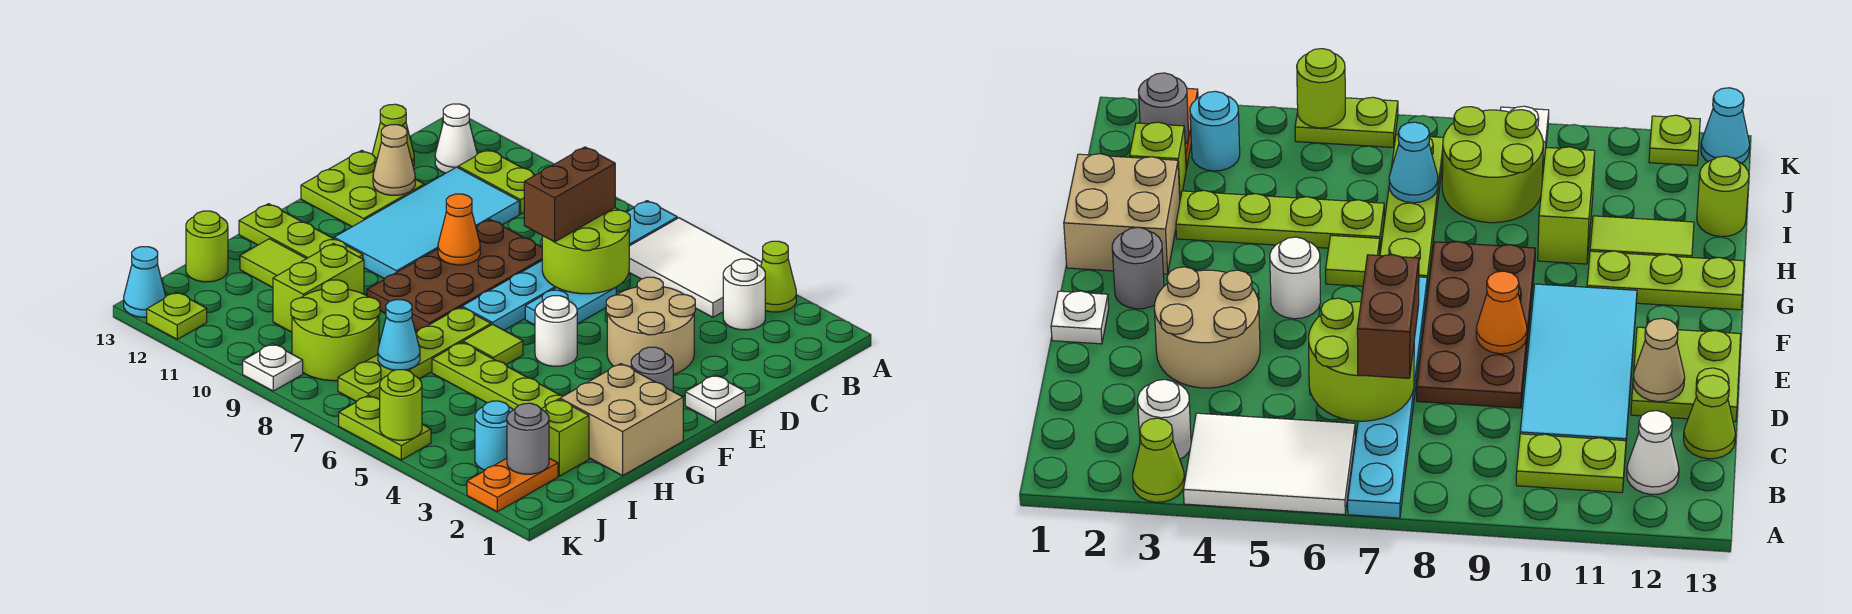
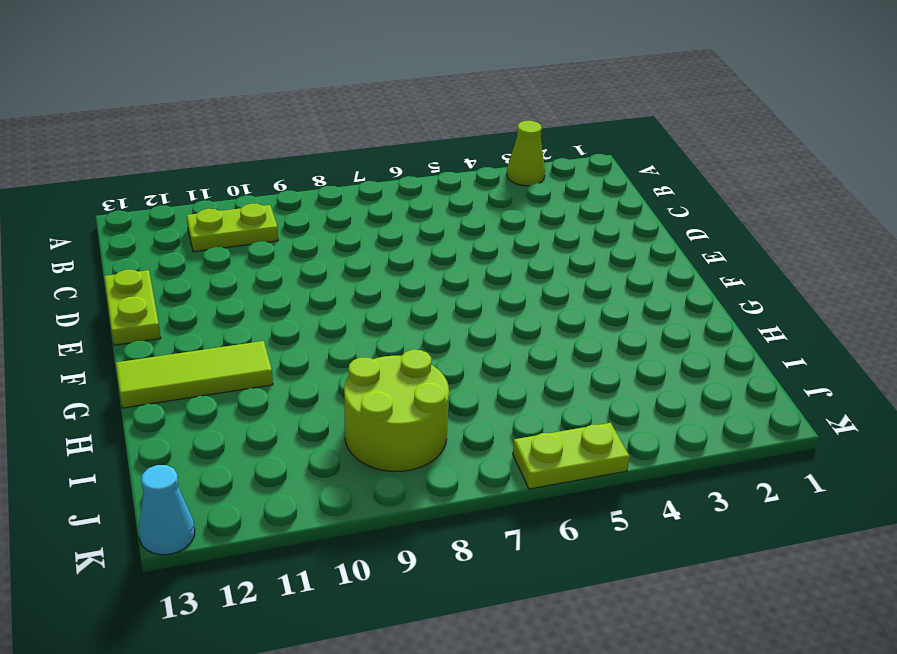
lime plate D13:E13 level 1 -> lime plate D12:E13 level 1
lime tile G11:G13 level 1 -> lime plate G11:G13 level 1
none -> white tile A4:B6 level 1
none -> cyan plate A7:F7 level 1
none -> white round brick B3 level 1
none -> white cone B12 level 1

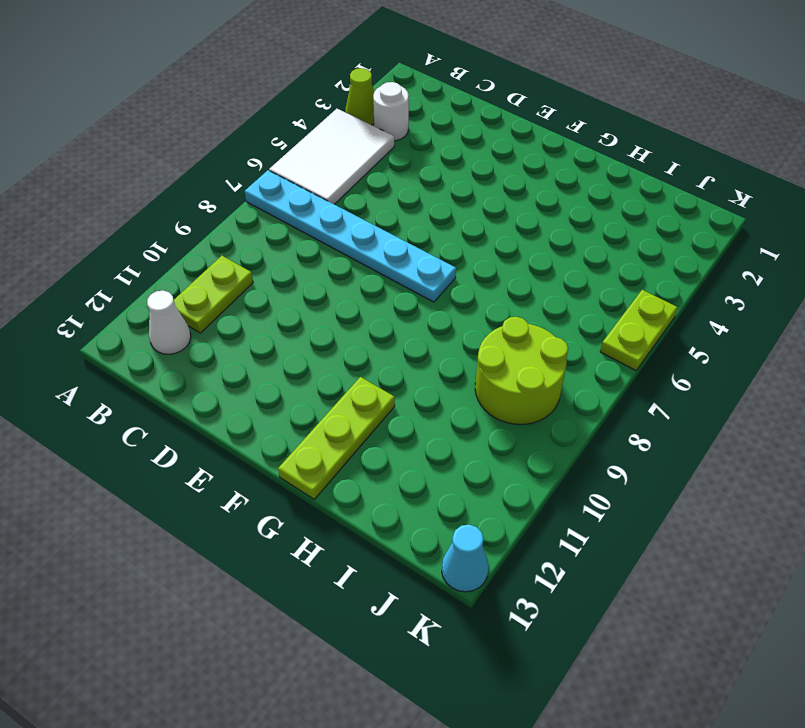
none -> cyan tile C10:F11 level 1
none -> lime cone C13 level 1
none -> tan round brick D3:E4 level 1
none -> cyan plate D6:E6 level 1

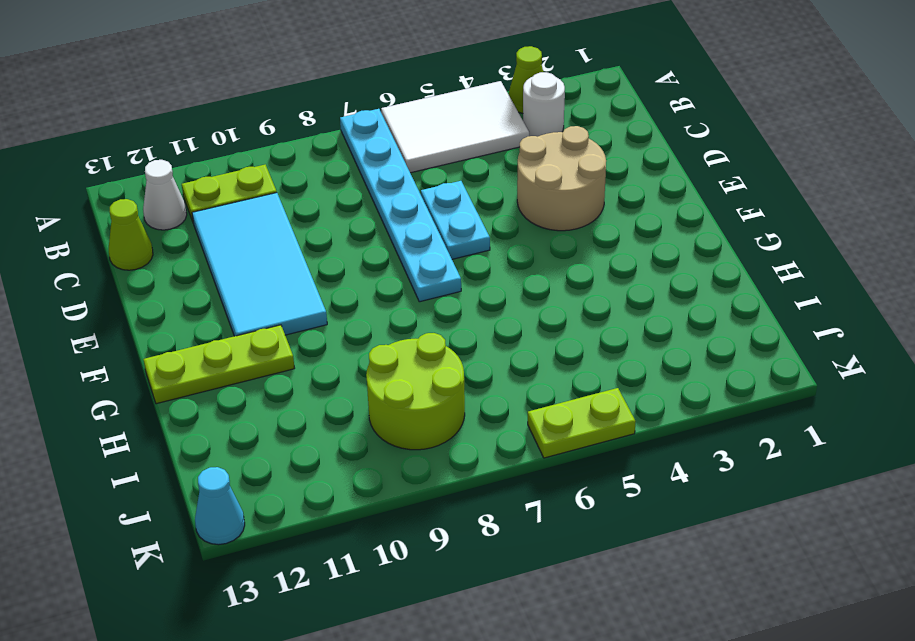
none -> brown plate D8:G9 level 1
none -> lime plate D12:E13 level 1
none -> white plate E1 level 1
none -> grey round brick F2 level 1

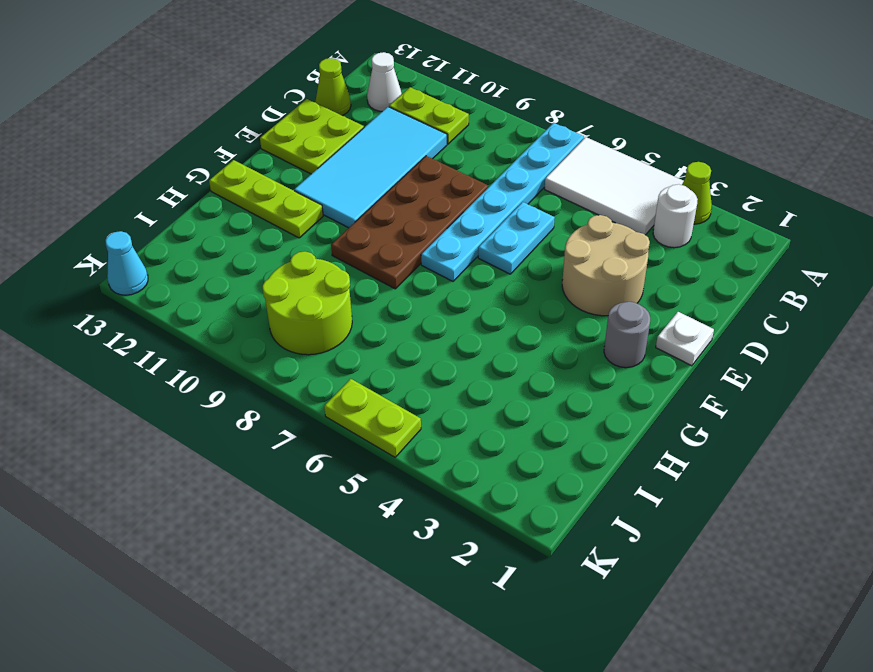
none -> white round brick F5 level 1
none -> tan brick G1:H2 level 1
none -> lime tile G6 level 1
none -> lime plate G7:J7 level 1

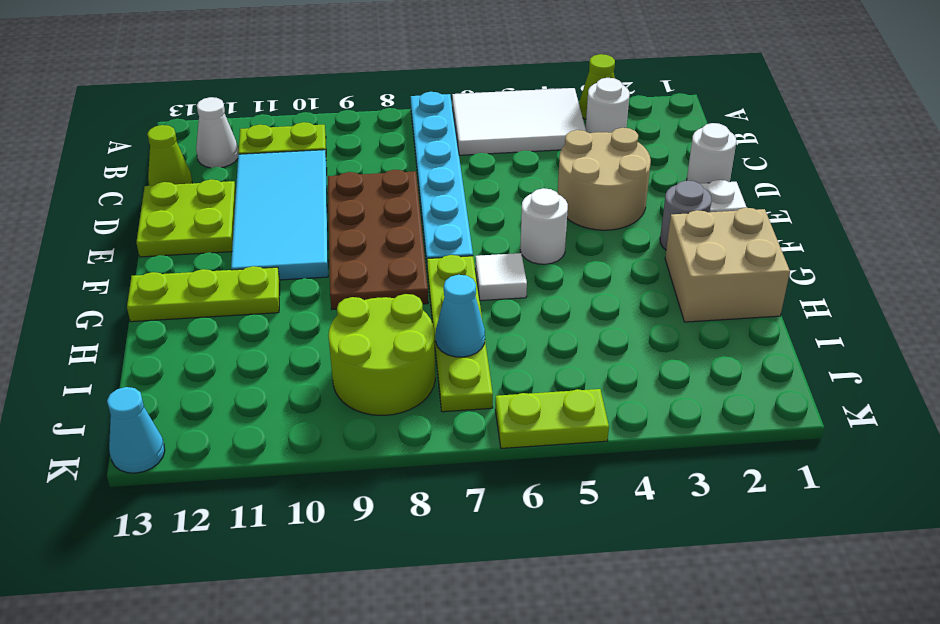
white round brick D1 level 1 -> none
white tile G6 level 1 -> lime tile G6 level 1
none -> cyan plate D6:E6 level 1
none -> lime plate H3:H6 level 1
none -> lime brick H10:I10 level 1
none -> lime tile H11:H12 level 1

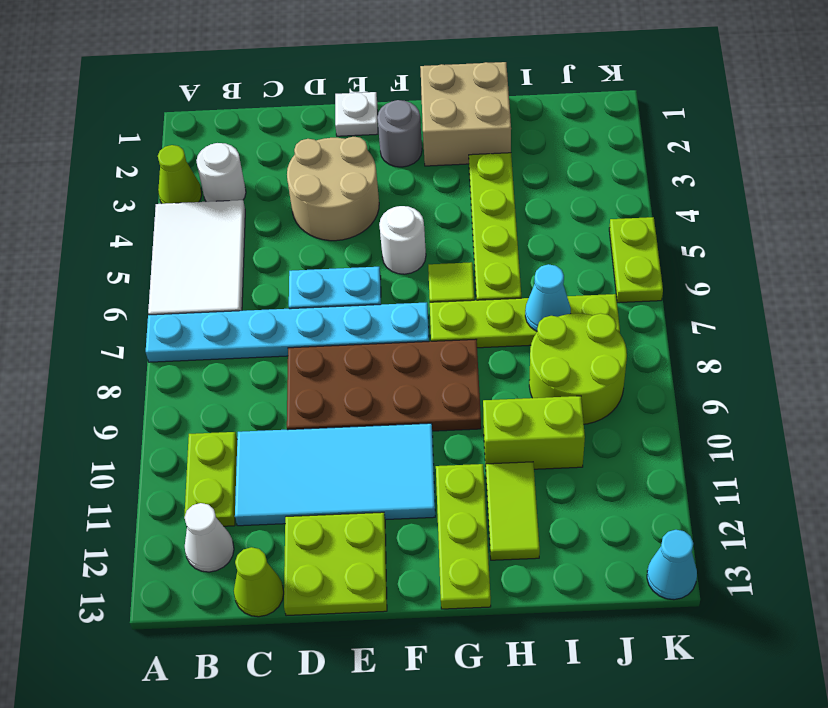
none -> lime brick I2 level 1
none -> lime round brick I13 level 1
none -> orange plate J2:K2 level 1
none -> cyan round brick J3 level 1

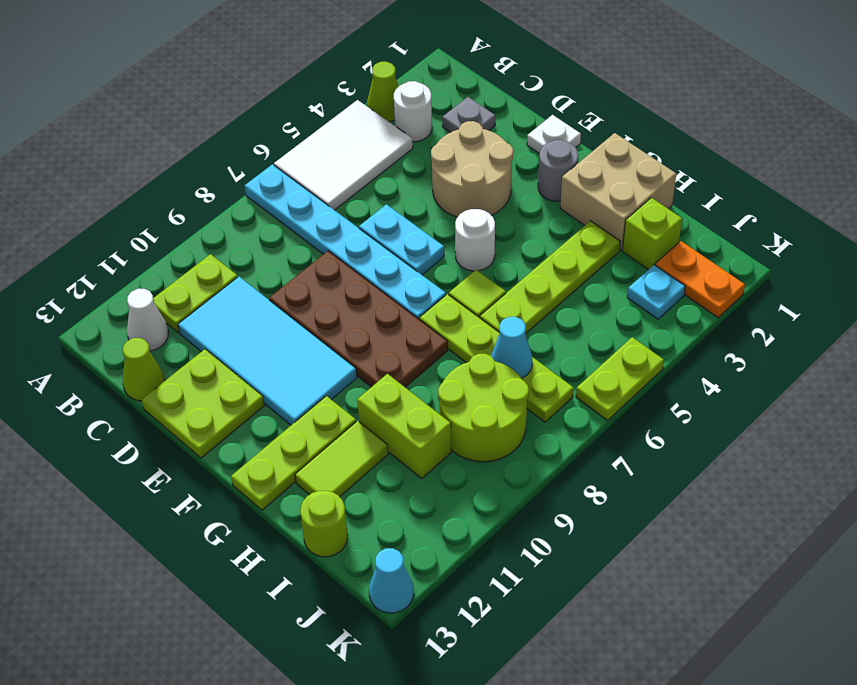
grey plate C2 level 1 -> none
cyan plate J3 level 1 -> cyan round brick J3 level 1
none -> white plate K9 level 1
none -> lime plate K12 level 1
none -> lime round brick C6:D7 level 2
none -> tan cone D12 level 2

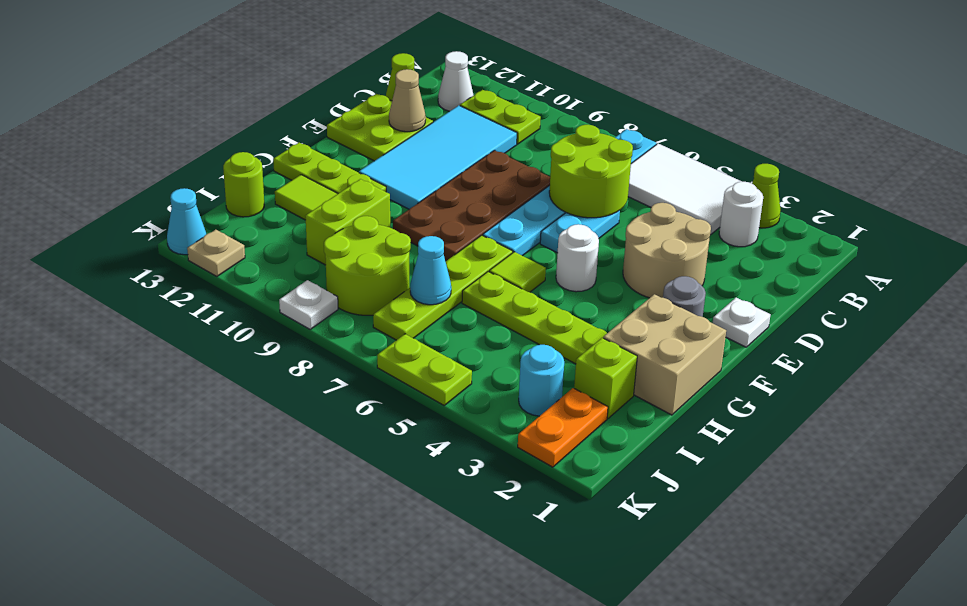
tan plate K12 level 1 -> lime plate K12 level 1
none -> orange cone E9 level 2
none -> grey round brick J2 level 2
none -> lime round brick K5 level 2
none -> brown brick C7:D7 level 3

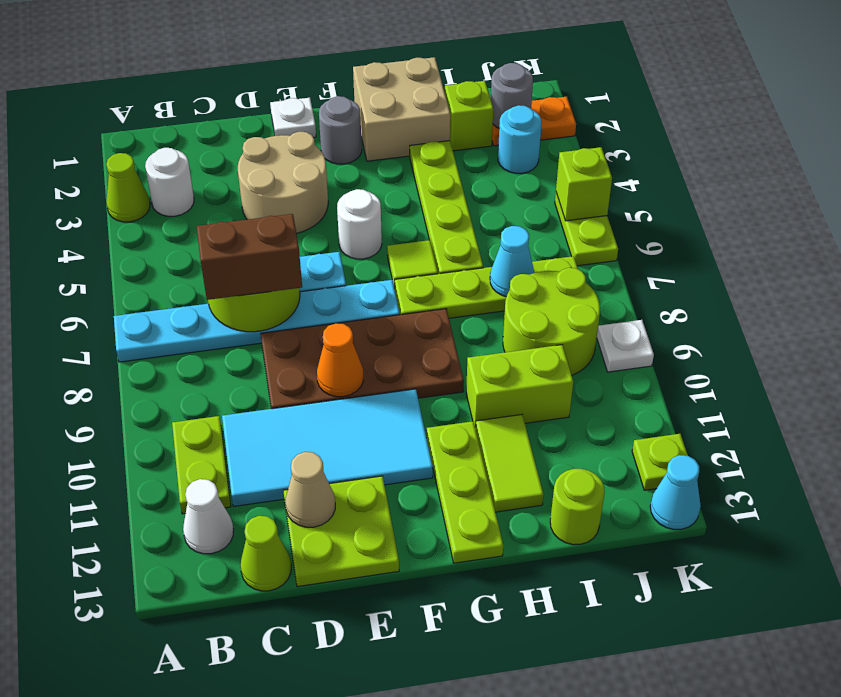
lime brick K5 level 2 -> lime round brick K5 level 2
none -> white tile A4:B6 level 1

